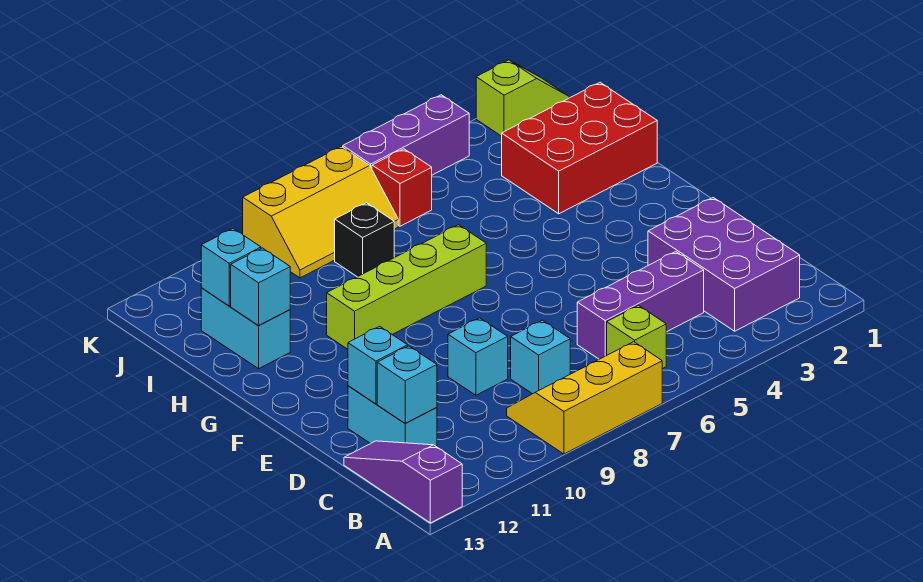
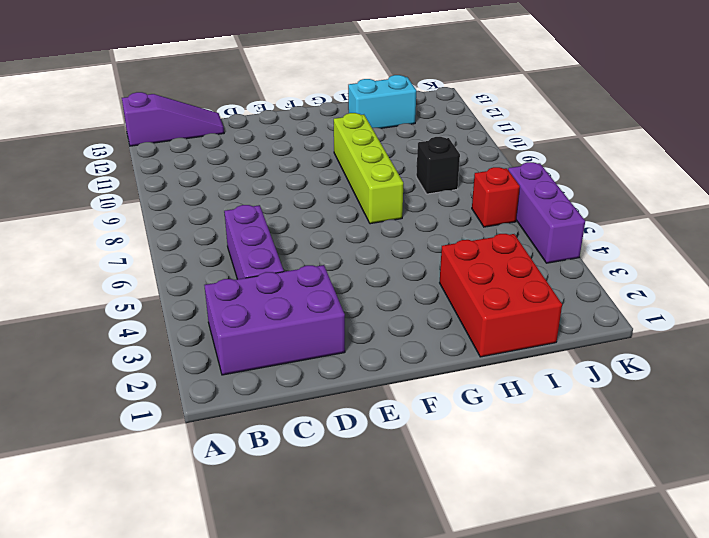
none -> yellow slope A7:B9 level 1 top A
none -> lime brick B6 level 1
none -> cyan brick C8 level 1

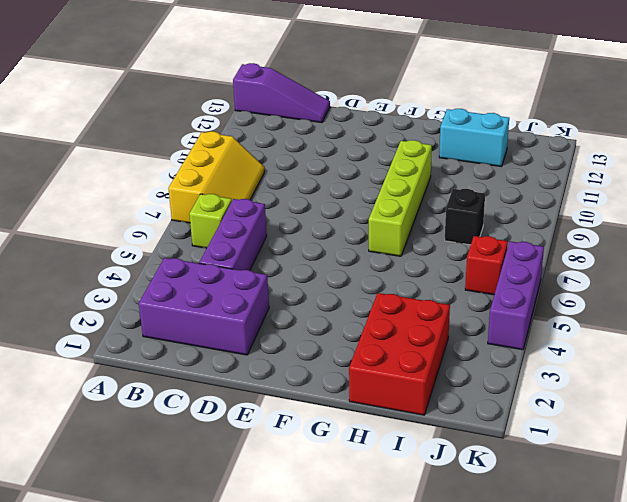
none -> cyan brick C8 level 1
none -> cyan brick C12:D12 level 1
none -> cyan brick D9 level 1

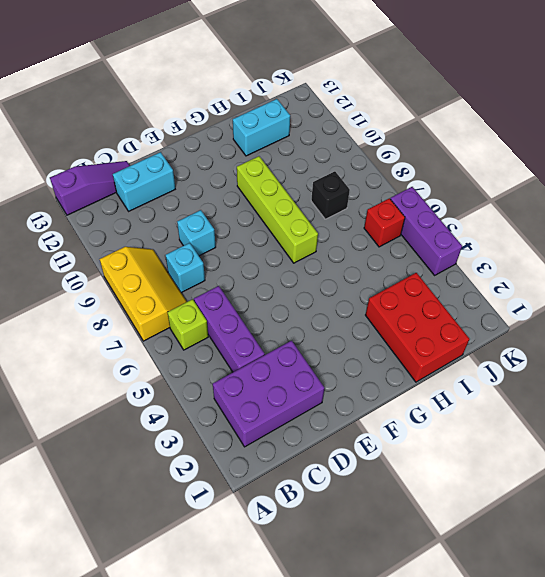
none -> yellow slope J7:K9 level 1 top K
none -> lime slope K1:K2 level 1 top 2
none -> cyan brick C12 level 2

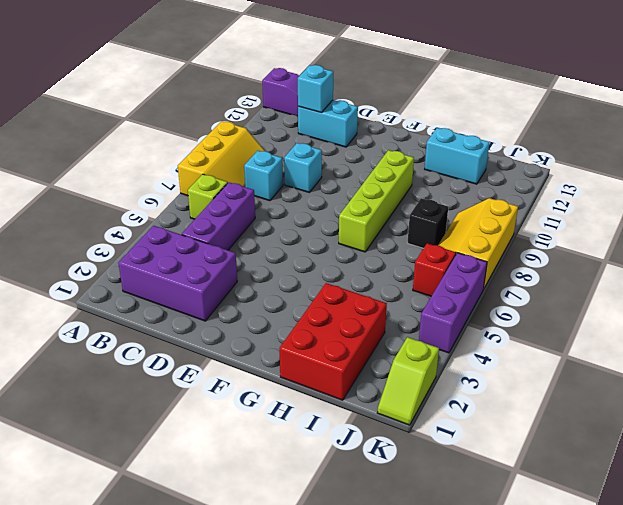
none -> cyan brick D12 level 2
none -> cyan brick H12 level 2
none -> cyan brick I12 level 2

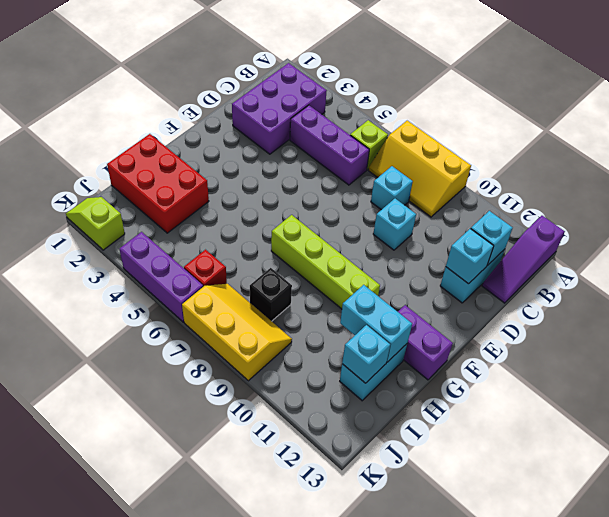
purple brick G12:G13 level 1 -> none
cyan brick H11:H12 level 2 -> cyan brick H12 level 2

